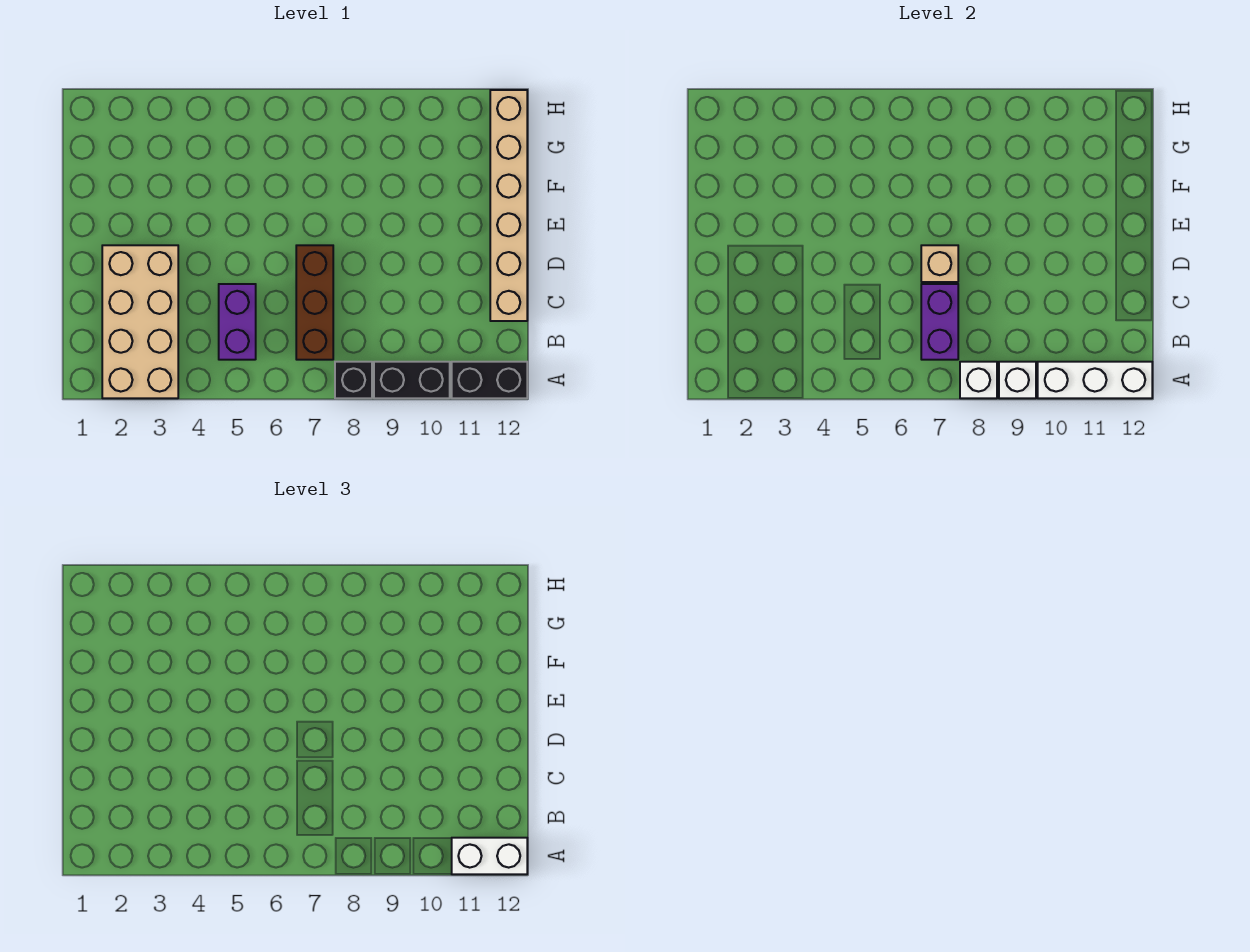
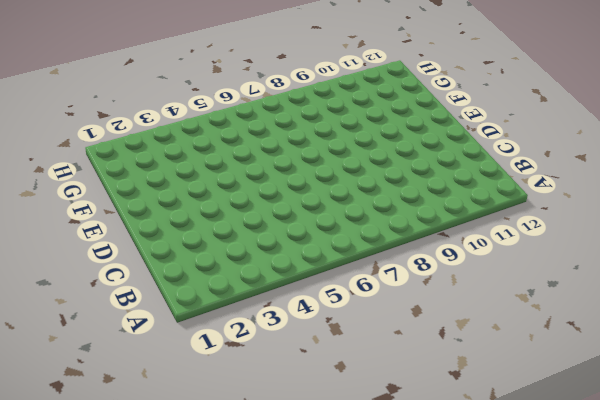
none -> tan brick A2:D3 level 1
none -> black brick A8 level 1
none -> black brick A9:A10 level 1

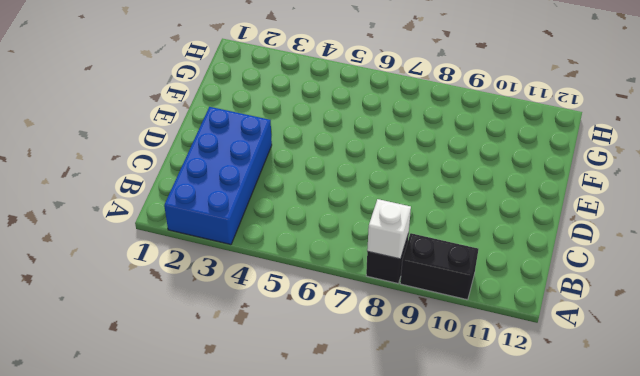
blue brick A2:D3 level 1 -> tan brick A2:D3 level 1
none -> black brick A11:A12 level 1
none -> purple brick B5:C5 level 1
none -> brown brick B7:D7 level 1

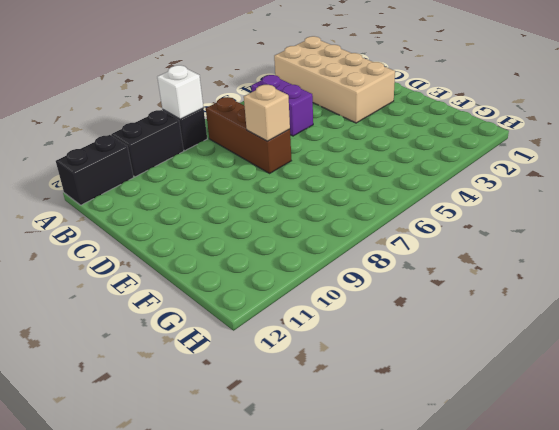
none -> tan brick C12:H12 level 1
none -> white brick A9 level 2
none -> white brick A10:A12 level 2

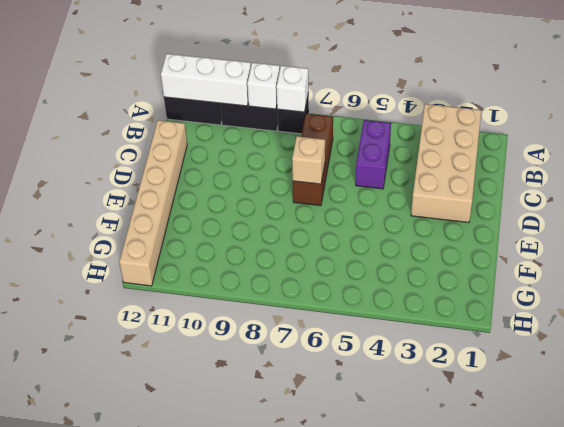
none -> purple brick B7:C7 level 2
none -> white brick A11:A12 level 3

